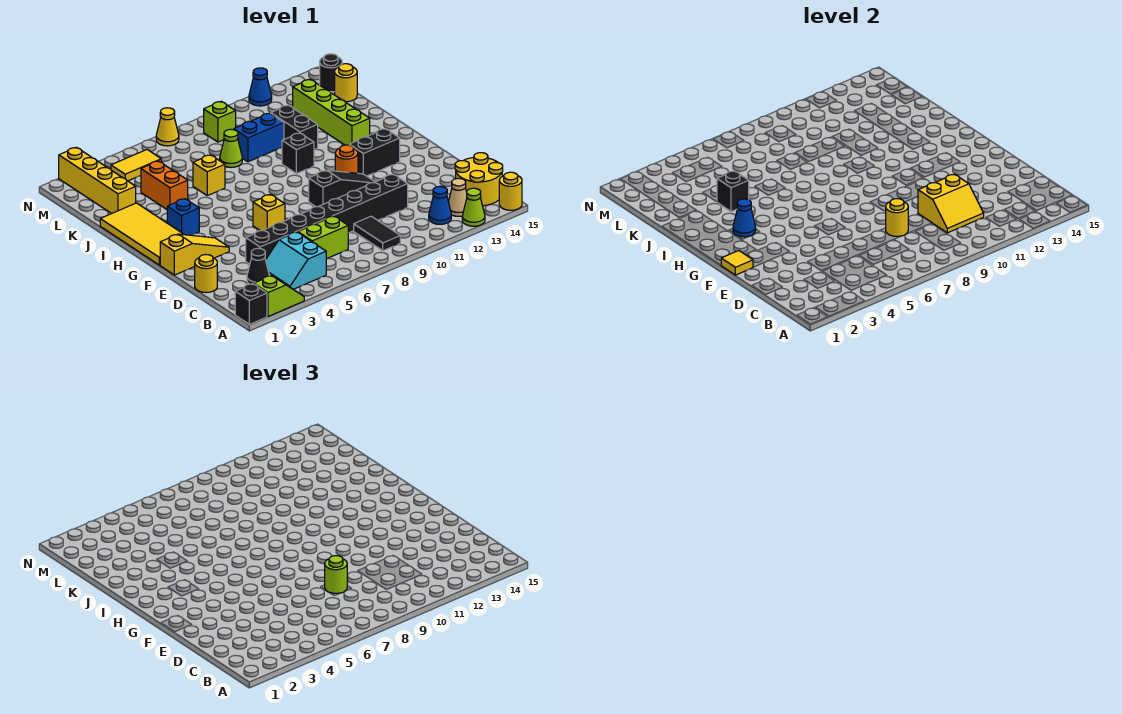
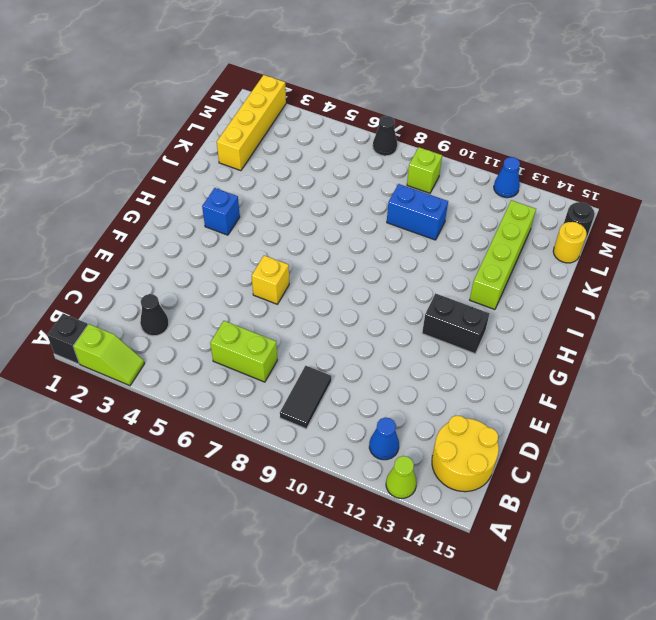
black cone N7 level 1 -> yellow cone N7 level 1
none -> yellow round brick A15 level 1
none -> cyan slope B4:C5 level 1 top 5
none -> tan cone B13 level 1
none -> yellow round brick D1 level 1

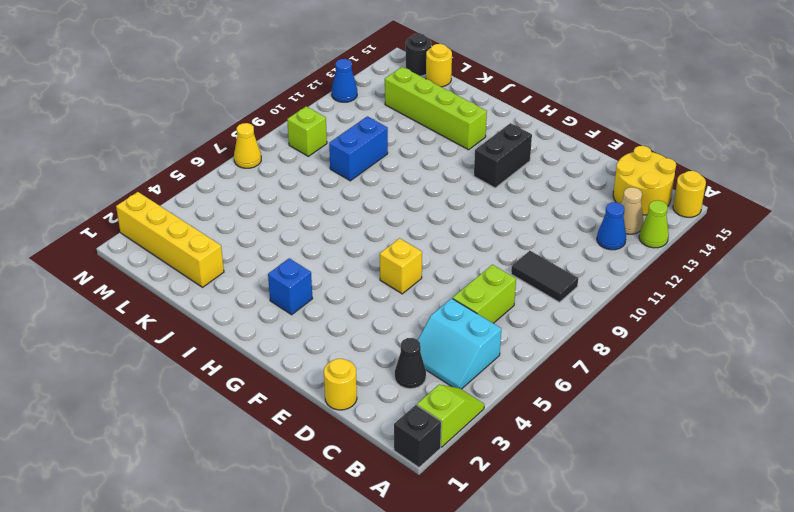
none -> black brick D4:D11 level 1
none -> yellow slope F1:F3 level 1 top 1
none -> black slope F9:F11 level 1 top 9
none -> yellow tile G1:J2 level 1

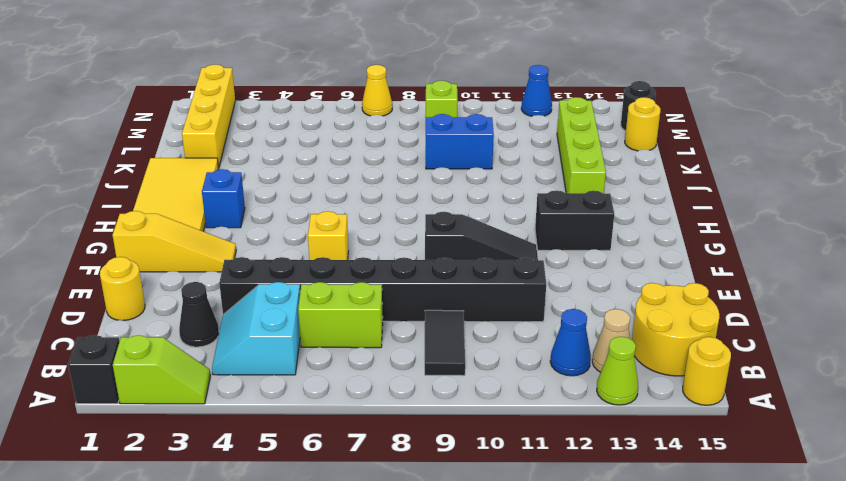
none -> orange round brick G11 level 1
none -> black brick I10 level 1
none -> orange brick J4:K4 level 1
none -> yellow brick J6 level 1

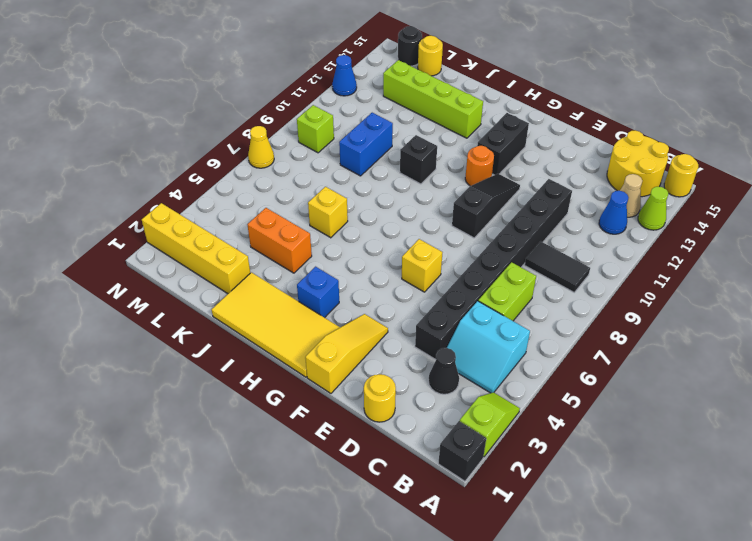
none -> black brick J11:K11 level 1
none -> lime cone K8 level 1
none -> yellow tile M4:M5 level 1
none -> yellow slope C10:D11 level 2 top D

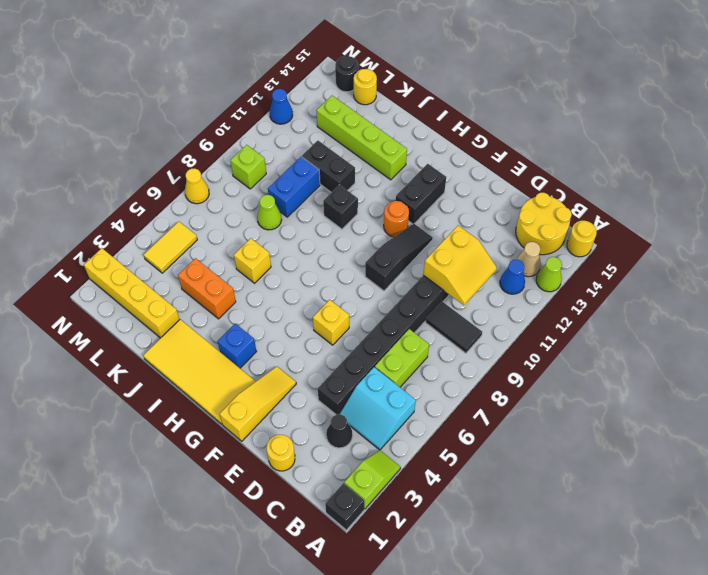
none -> yellow round brick D8 level 2
none -> yellow tile F1 level 2
none -> blue cone H3 level 2
none -> black brick J4 level 2

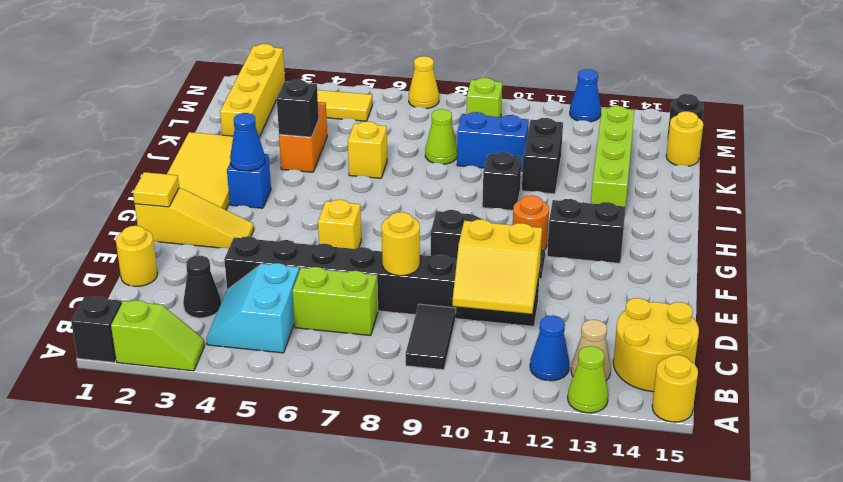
none -> lime round brick D8 level 3

